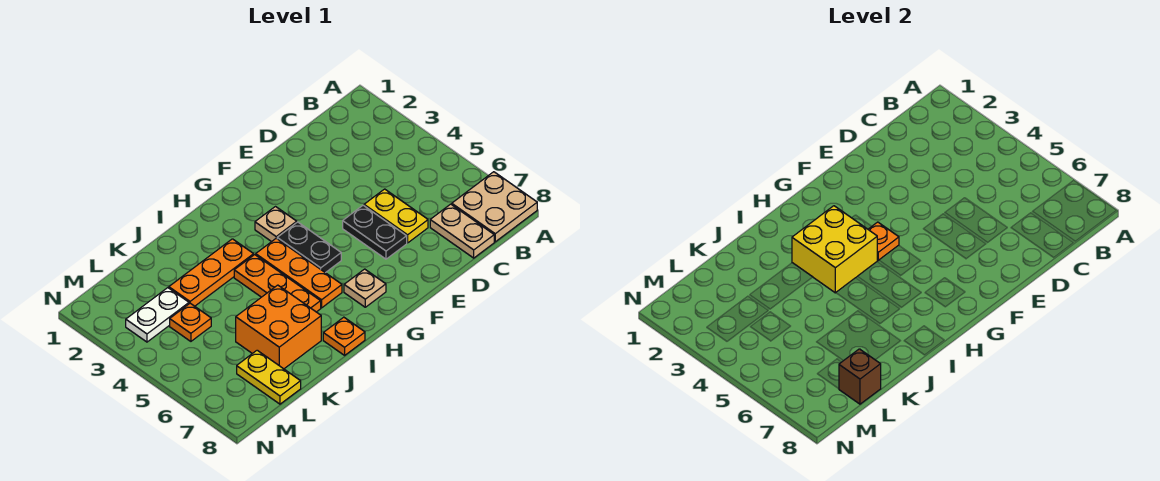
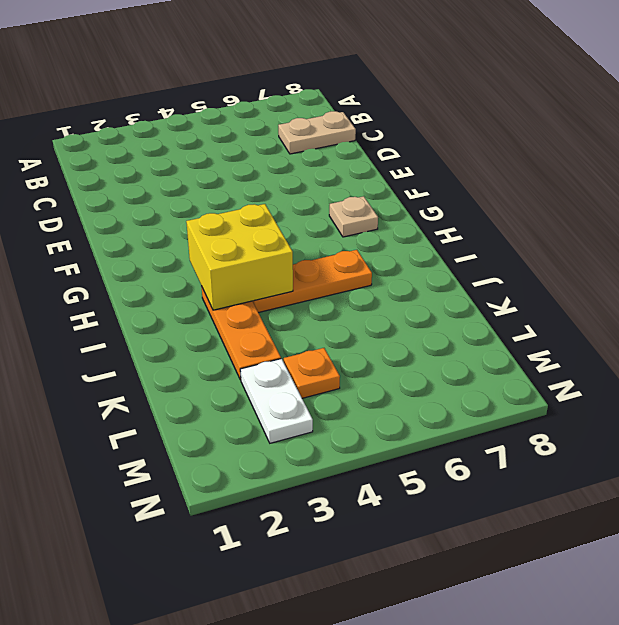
none -> tan plate A7:B8 level 1
none -> yellow plate D5:D6 level 1
none -> black plate E5:E6 level 1

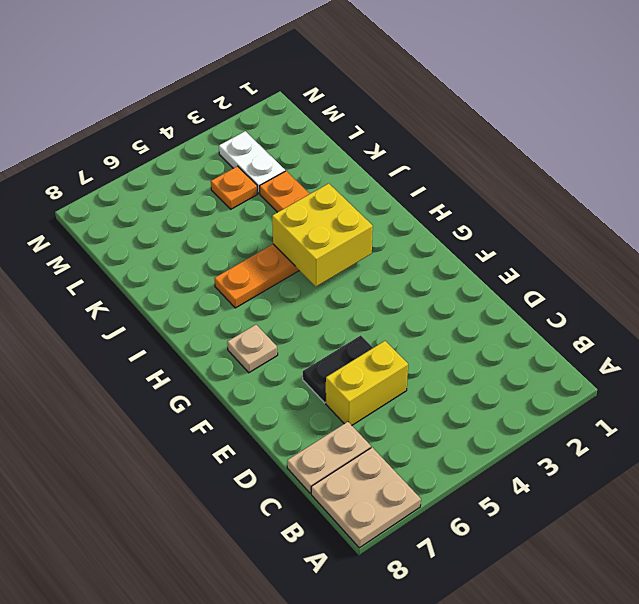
yellow brick D5:D6 level 1 -> yellow plate D5:D6 level 1
none -> tan plate G3 level 1
none -> black plate G4:G5 level 1
none -> orange plate H4:H6 level 1

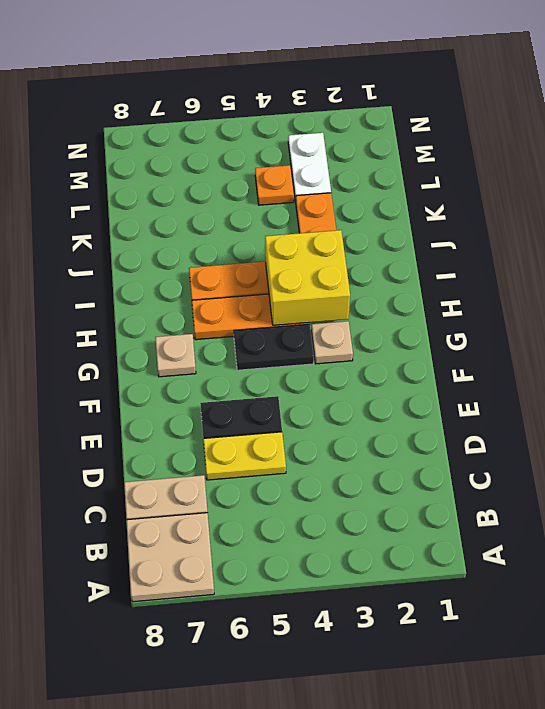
none -> orange plate I8 level 1
none -> orange brick J6:K7 level 1
none -> yellow plate L7:L8 level 1

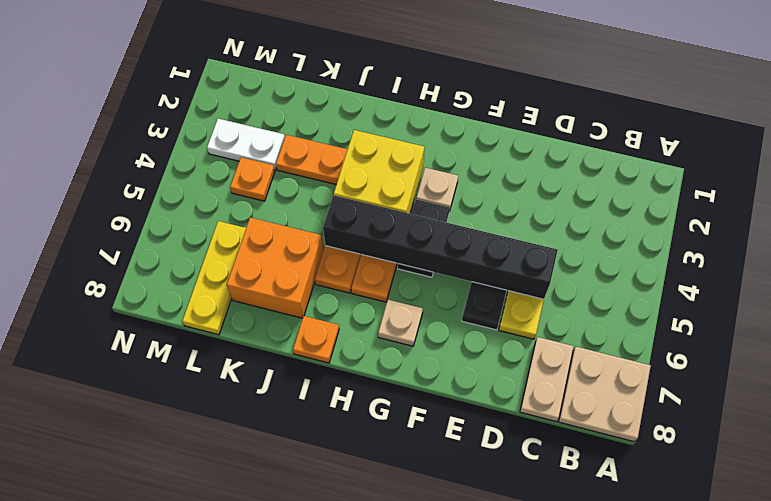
black brick D5:I5 level 2 -> none
yellow plate L6:L8 level 1 -> yellow plate L7:L8 level 1
none -> orange plate G4 level 2
none -> brown brick L8 level 2

